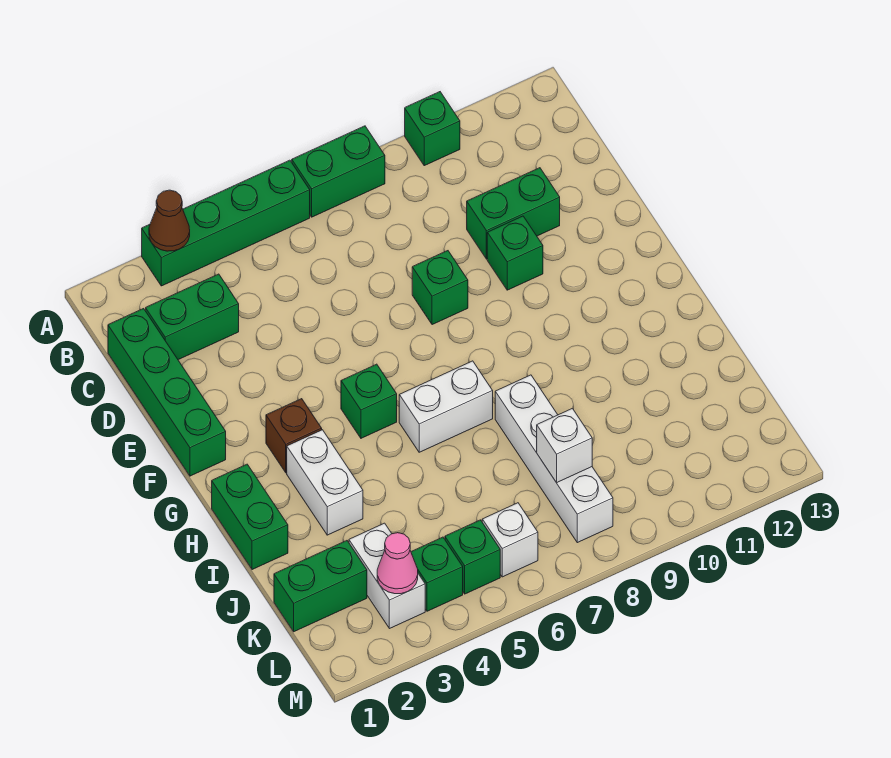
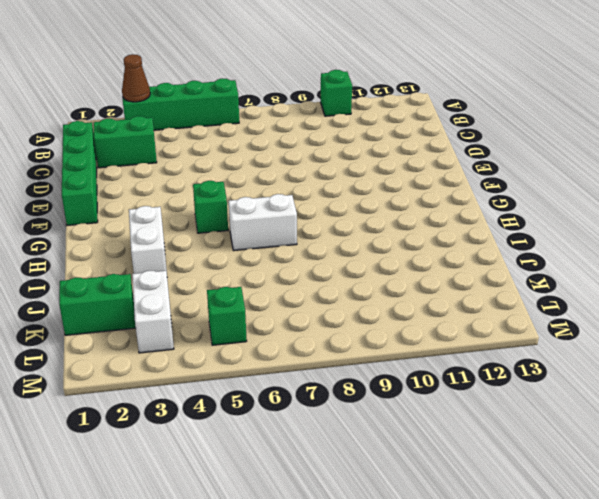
none -> green brick A7:A8 level 1
none -> green brick D10:D11 level 1
none -> green brick E8 level 1

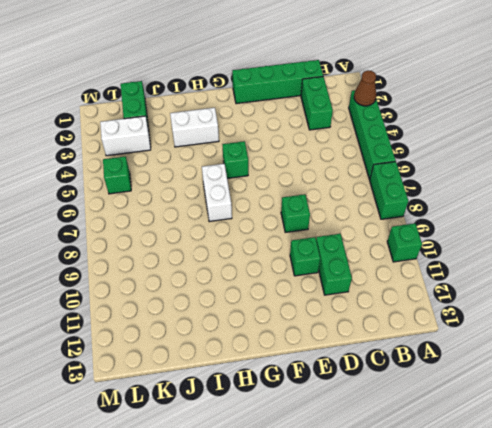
none -> brown brick G3 level 1
none -> green brick H1:I1 level 1
none -> white brick I8:L8 level 1

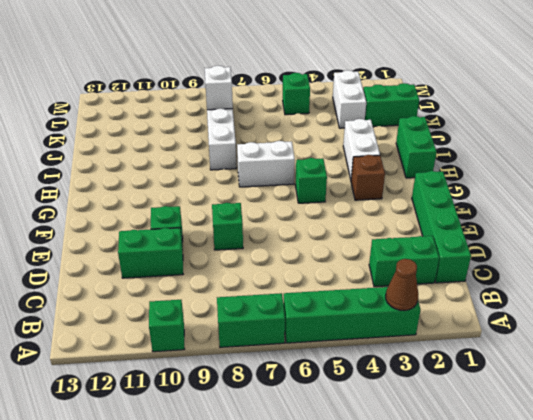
none -> green brick L4 level 1
none -> white brick L6 level 1
none -> pink cone L3 level 2

